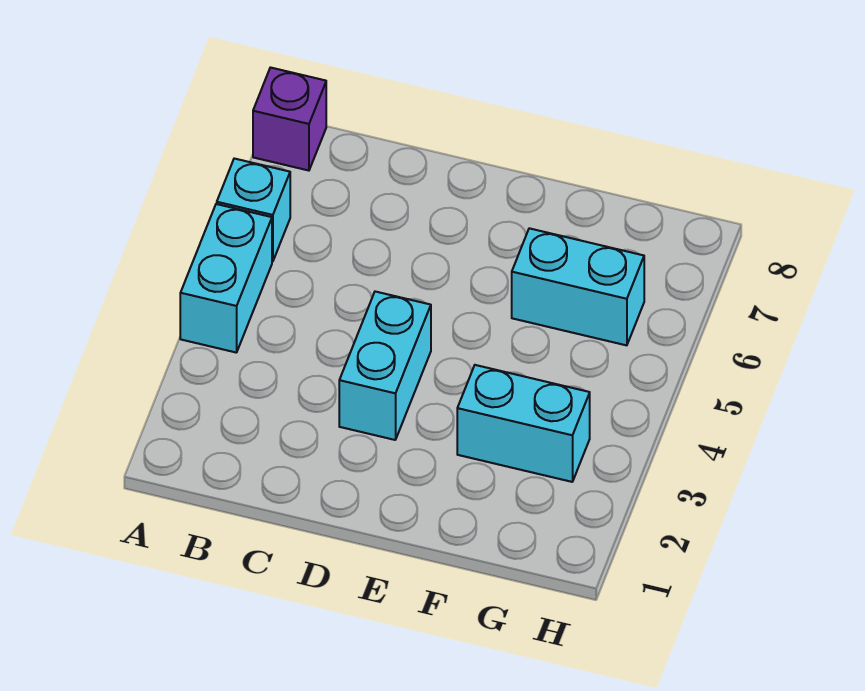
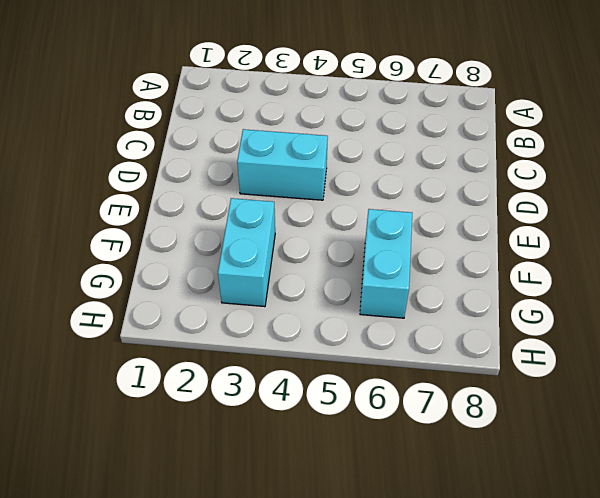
none -> cyan brick A4:A5 level 1
none -> cyan brick A6 level 1

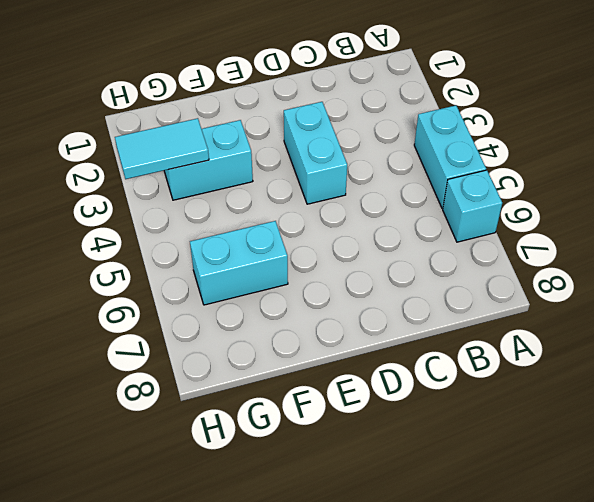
cyan tile G3:H3 level 2 -> none
none -> purple brick A8 level 1

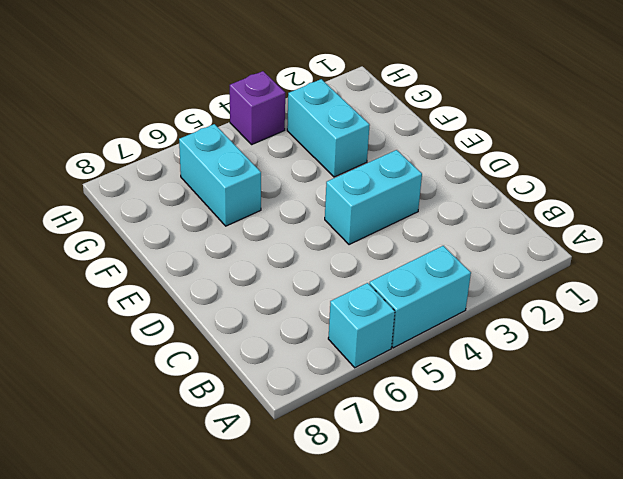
purple brick H4 level 1 -> purple brick A8 level 1

